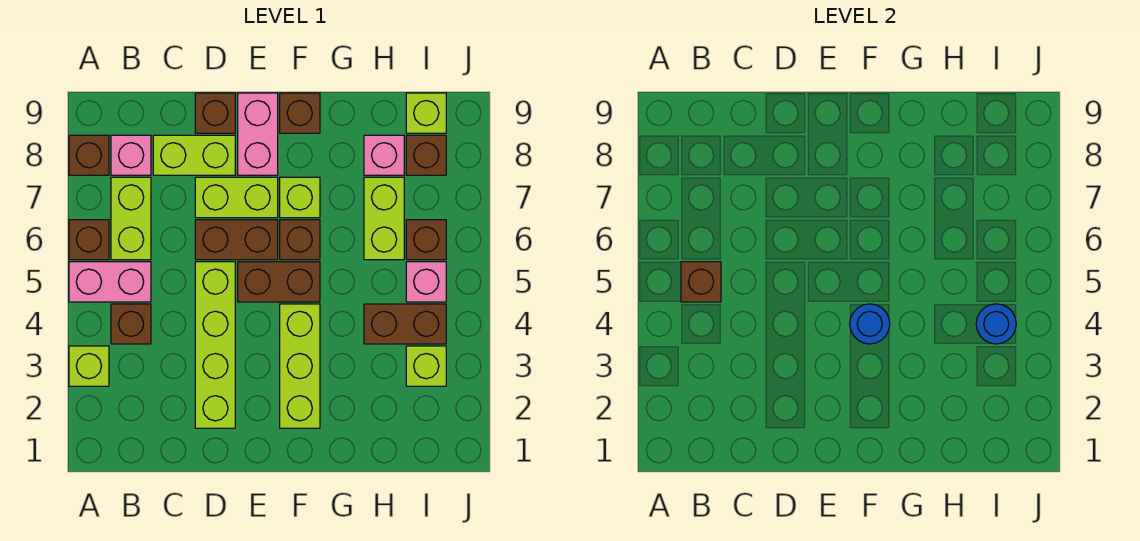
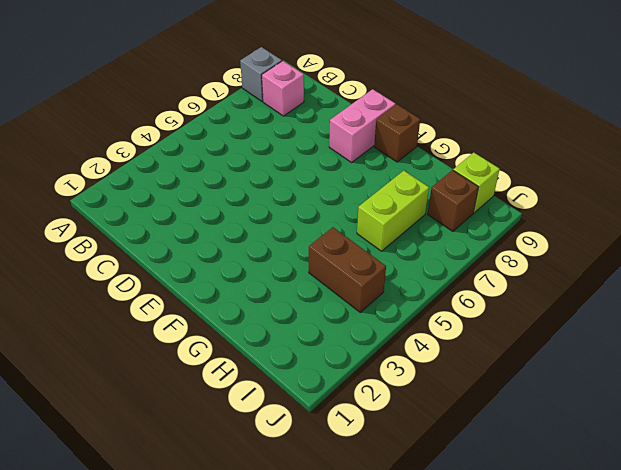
grey brick A8 level 1 -> brown brick A8 level 1
none -> lime brick A3 level 1
none -> pink brick A5:B5 level 1
none -> brown brick A6 level 1

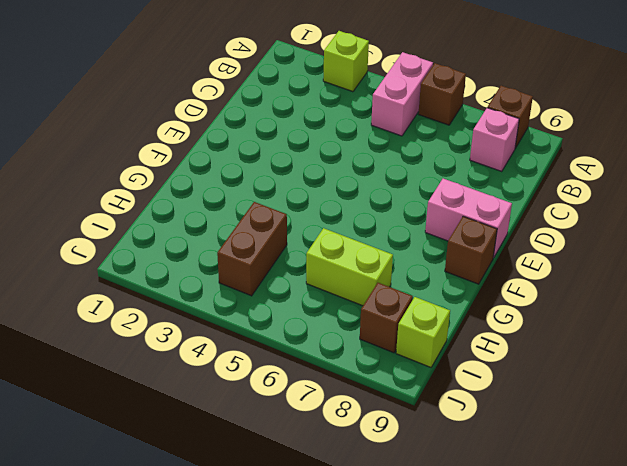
none -> brown brick B4 level 1
none -> lime brick B6:B7 level 1
none -> lime brick C8:D8 level 1

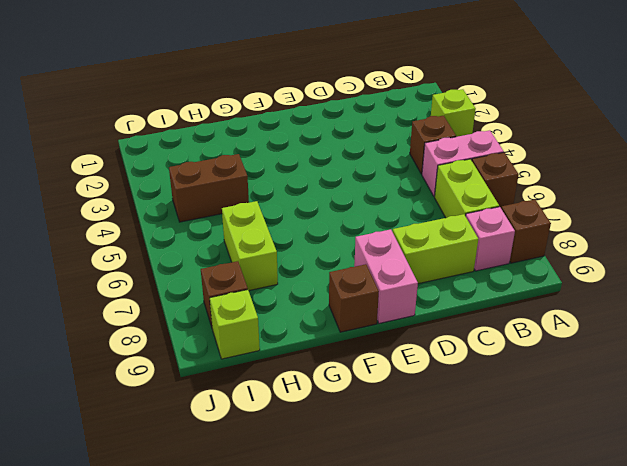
none -> lime brick D2:D5 level 1
none -> brown brick D6:E6 level 1
none -> lime brick D7:E7 level 1

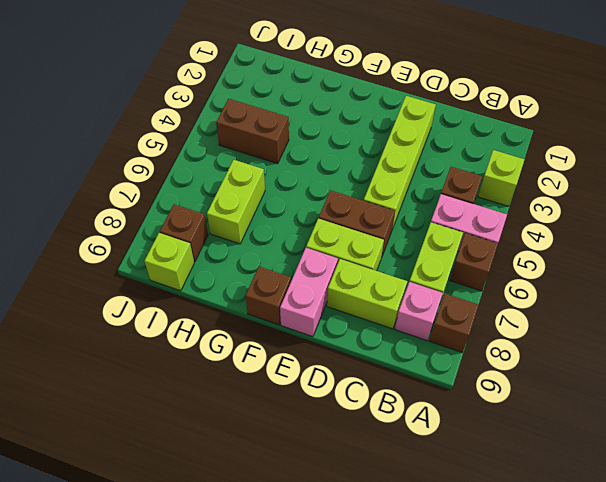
none -> brown brick D9 level 1
none -> brown brick E5:F5 level 1
none -> lime brick F2:F4 level 1

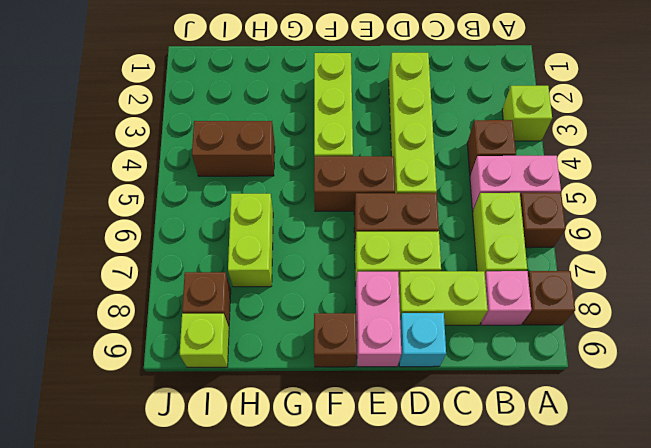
cyan brick D9 level 1 -> brown brick D9 level 1
none -> brown brick F6 level 1
none -> lime brick F7 level 1
none -> pink brick H8 level 1

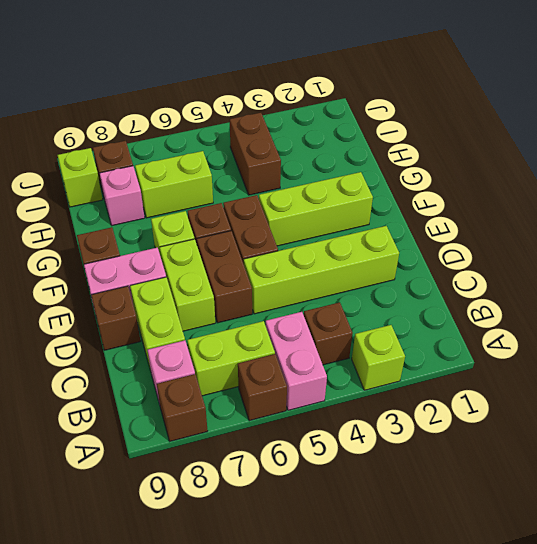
none -> lime brick I3 level 1
none -> pink brick I5 level 1
none -> brown brick I6 level 1

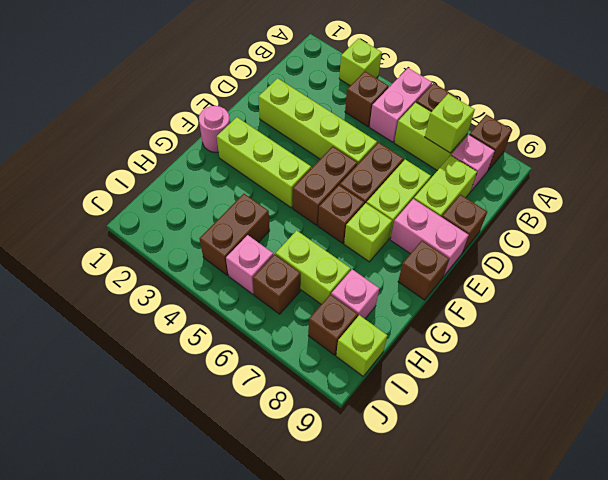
lime brick B7 level 2 -> lime brick I3 level 1
pink round brick F1 level 1 -> none
none -> brown brick B5 level 2
none -> blue round brick F4 level 2
none -> blue round brick I4 level 2

